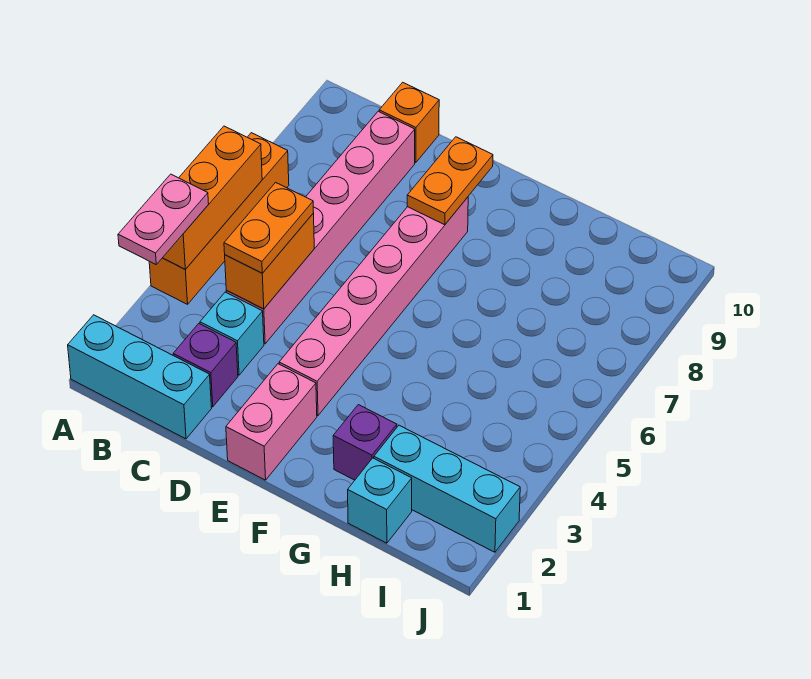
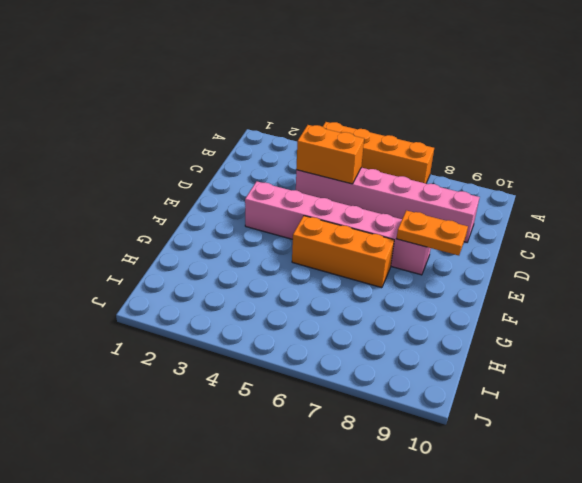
orange brick F5:F7 level 1 -> orange brick A4:A6 level 2
none -> cyan brick A1:C1 level 1
none -> purple brick C2 level 1
none -> cyan brick C3 level 1

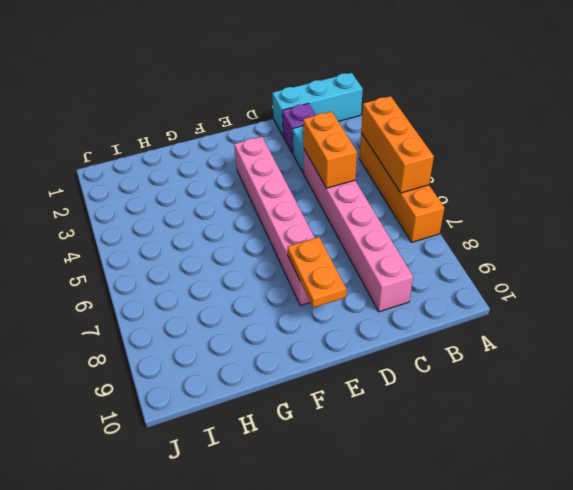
none -> orange brick C10 level 1
none -> pink brick E1:E2 level 1
none -> purple brick G2 level 1

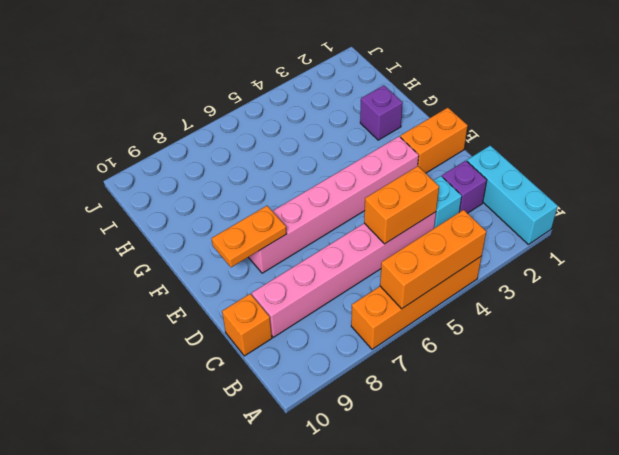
orange brick E1:E2 level 1 -> pink brick E1:E2 level 1
none -> cyan brick H1 level 1
none -> cyan brick H2:J2 level 1
none -> pink plate A3:A4 level 3

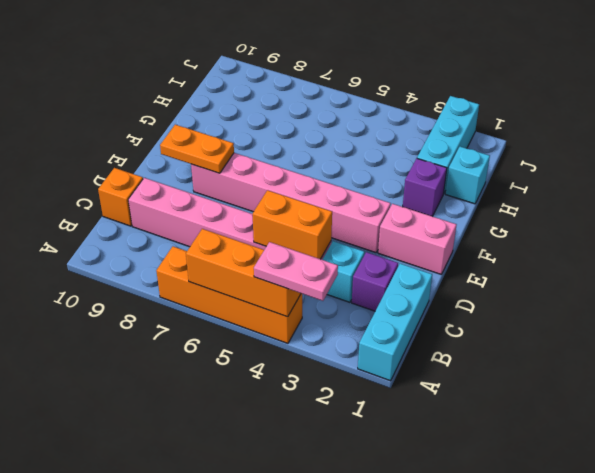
none -> orange plate C4:C5 level 3

